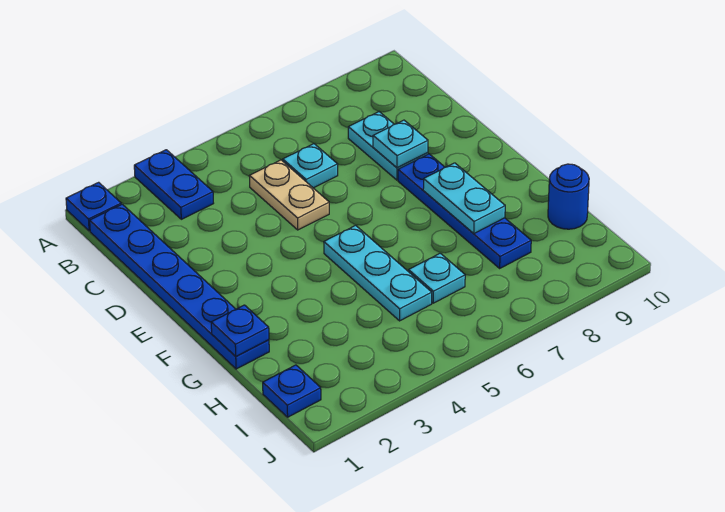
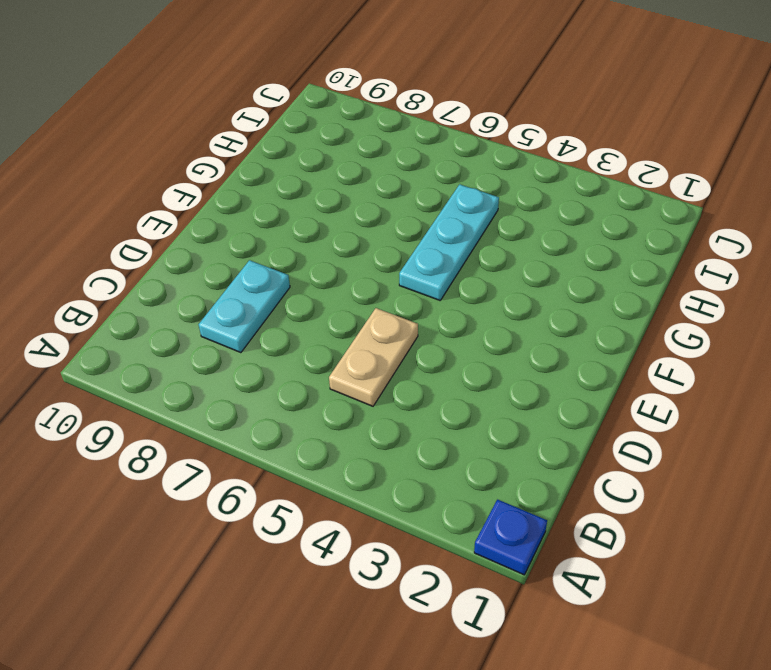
none -> blue plate A3:B3 level 1
none -> blue plate B1:G1 level 1
none -> cyan plate C6 level 1

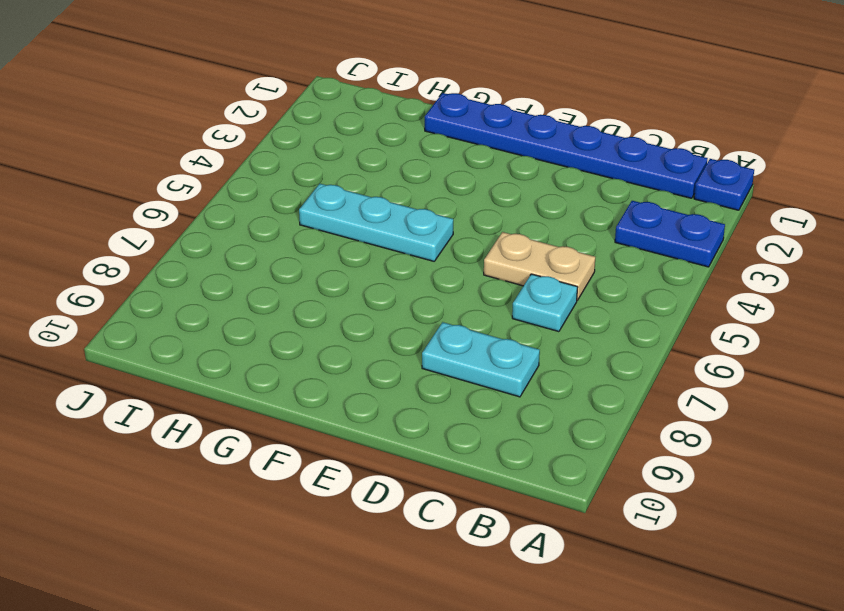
none -> blue plate E8:H8 level 1
none -> cyan plate H6 level 1
none -> blue round brick H10 level 1

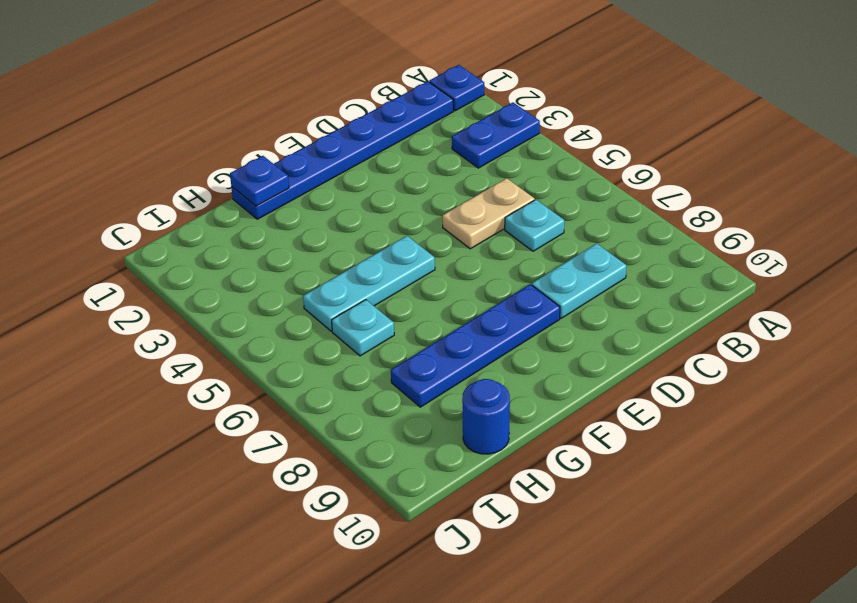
none -> blue plate I1 level 1
none -> cyan plate D8 level 2
none -> cyan plate F8:G8 level 2

